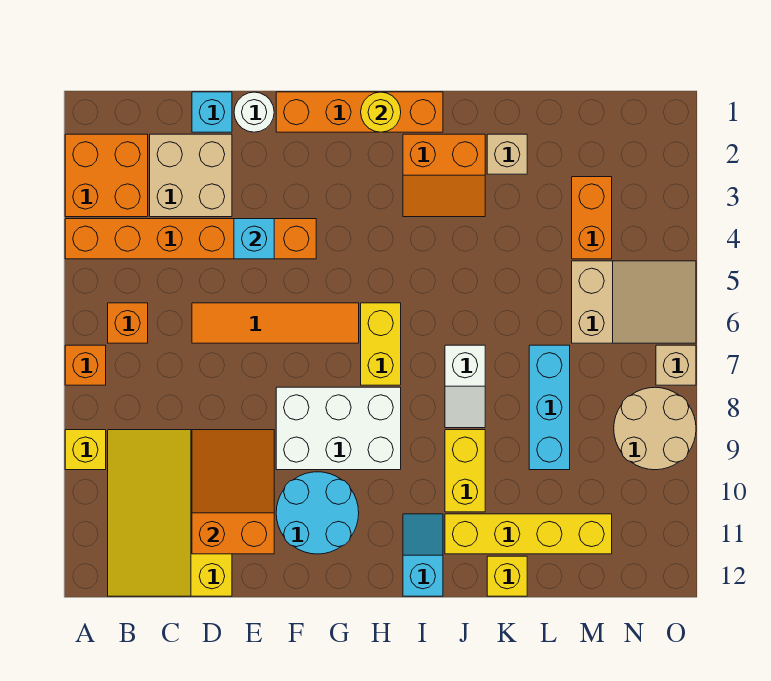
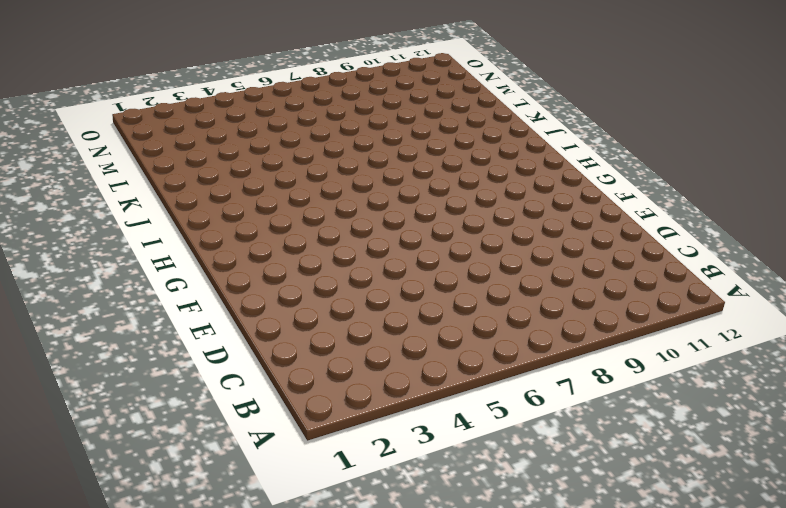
none -> orange brick A2:B3 level 1
none -> orange brick A4:F4 level 1
none -> orange brick A7 level 1

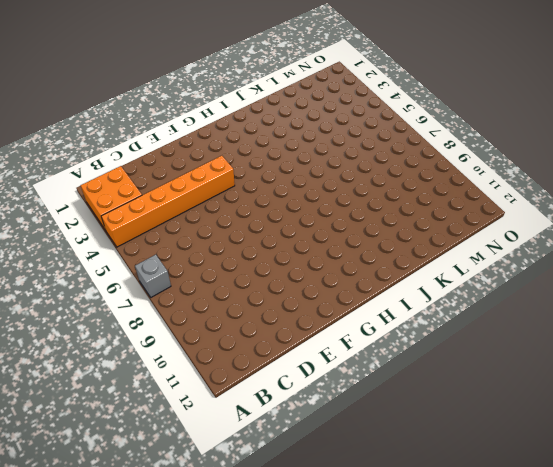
grey brick A7 level 1 -> orange brick A7 level 1
none -> yellow brick A9 level 1
none -> orange brick B6 level 1
none -> yellow slope B9:D12 level 1 top D

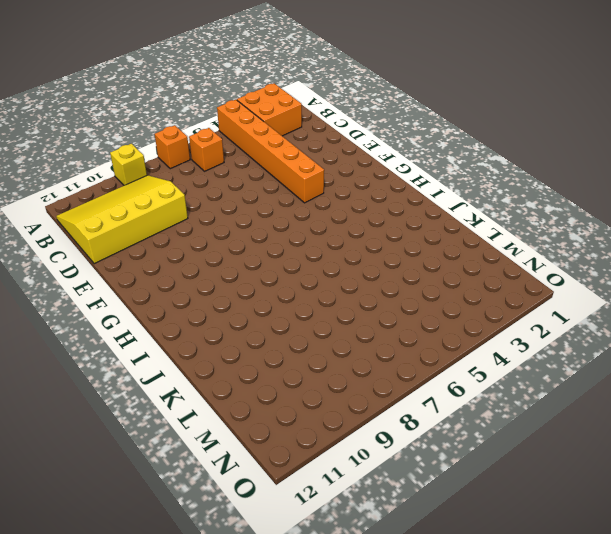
none -> tan brick C2:D3 level 1
none -> cyan brick D1 level 1
none -> orange tile D6:G6 level 1

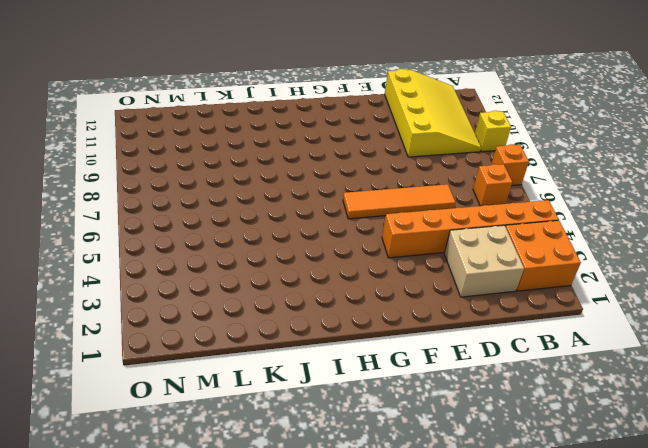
none -> cyan brick D1 level 1
none -> white round brick E1 level 1
none -> orange brick F1:I1 level 1

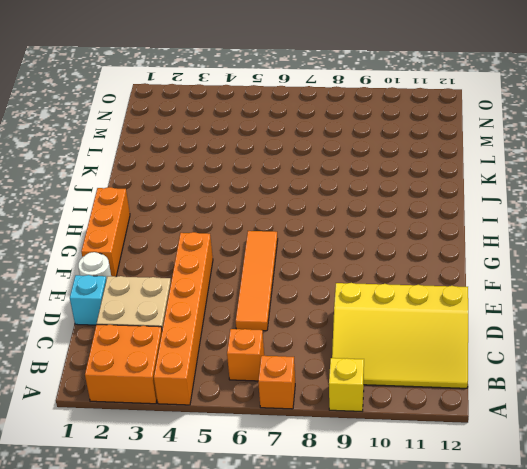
orange brick F1:H1 level 1 -> orange brick F1:I1 level 1
none -> white brick F8:H9 level 1
none -> cyan round brick F10:G11 level 1
none -> yellow brick H6:H7 level 1

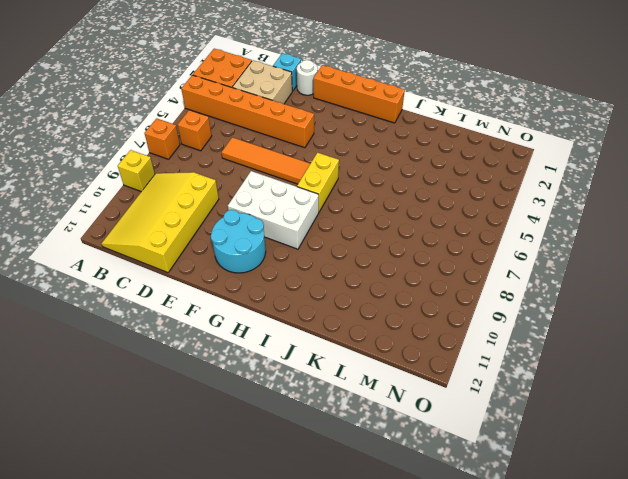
none -> orange slope I2:J3 level 1 top 2
none -> cyan slope I11:I12 level 1 top 12
none -> white slope J7:J8 level 1 top 7

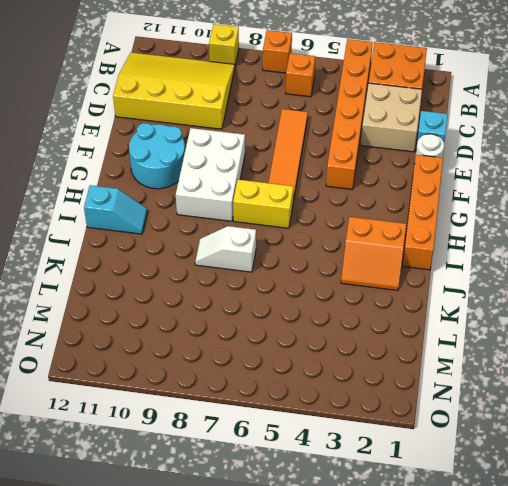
orange slope I2:J3 level 1 top I -> orange slope I2:J3 level 1 top 2
none -> yellow brick J9:J10 level 1
none -> yellow brick J11:M11 level 1
none -> tan brick K2 level 1

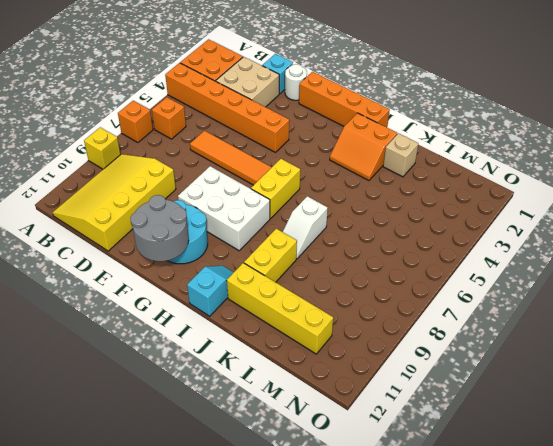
grey round brick F11:G12 level 2 -> none
none -> yellow brick K12 level 1
none -> cyan brick L7:L9 level 1
none -> orange brick M3:M4 level 1

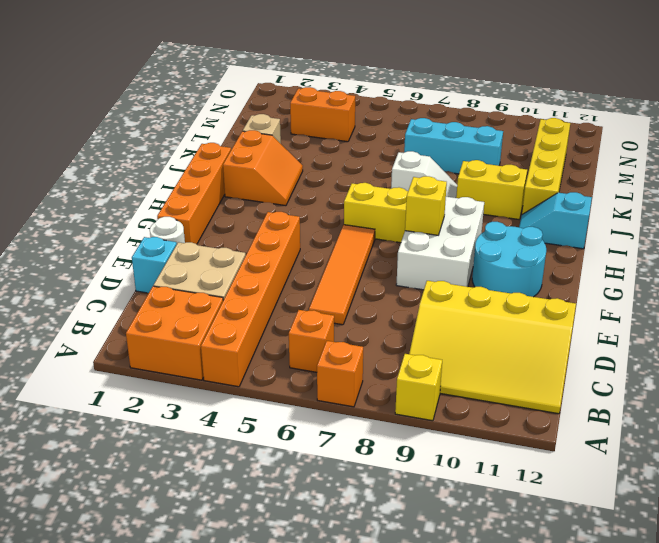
yellow brick G8 level 2 -> yellow brick K12 level 1
none -> tan slope M5:O6 level 1 top M
none -> tan round brick N8:O9 level 1
none -> tan brick O7 level 1

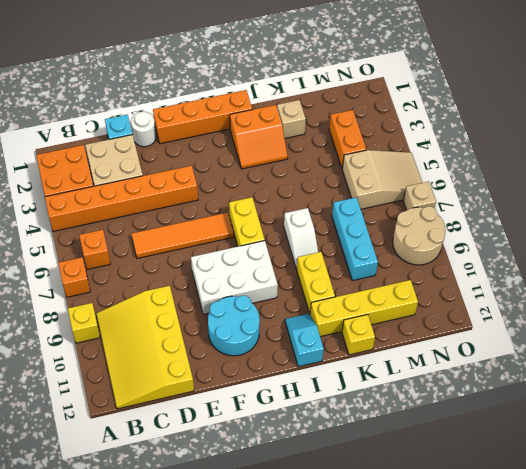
none -> orange slope D9:E11 level 2 top 11
none -> cyan brick E4 level 2
none -> yellow round brick H1 level 2

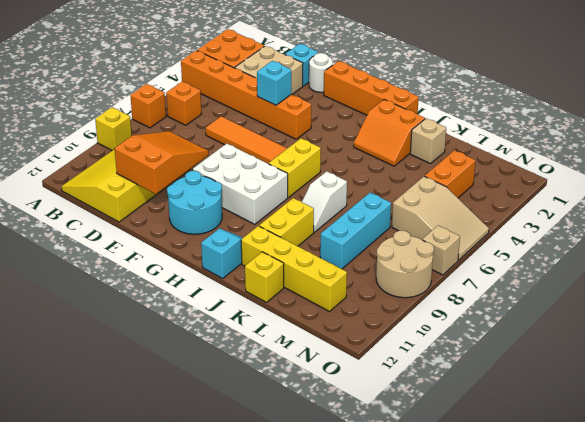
none -> yellow round brick H1 level 2

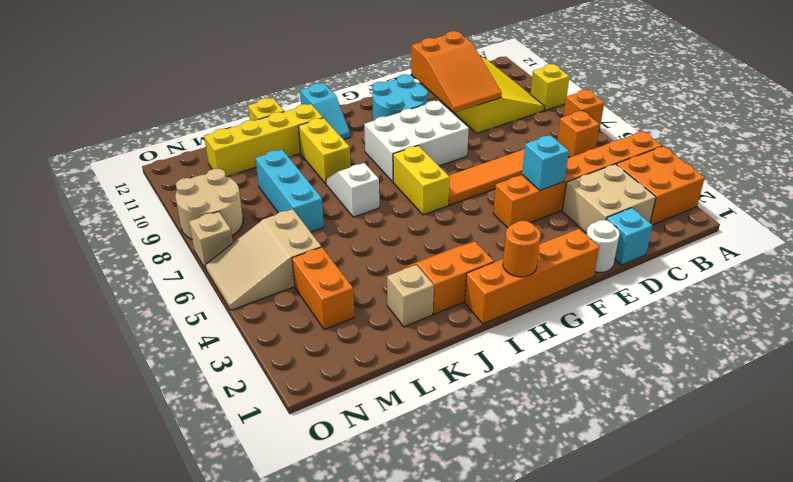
orange round brick H1 level 2 -> yellow round brick H1 level 2

